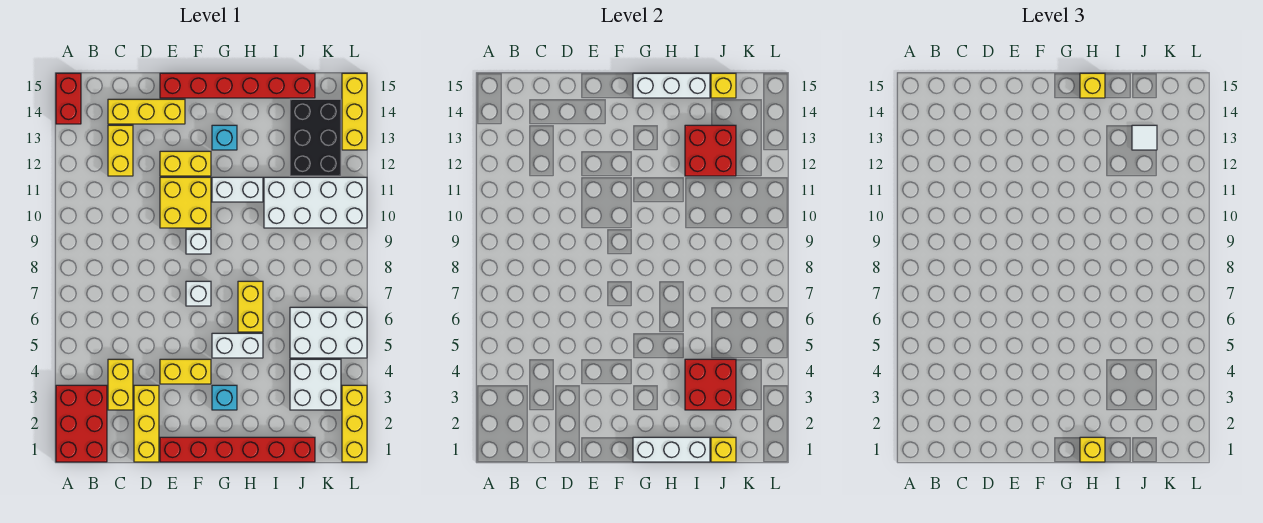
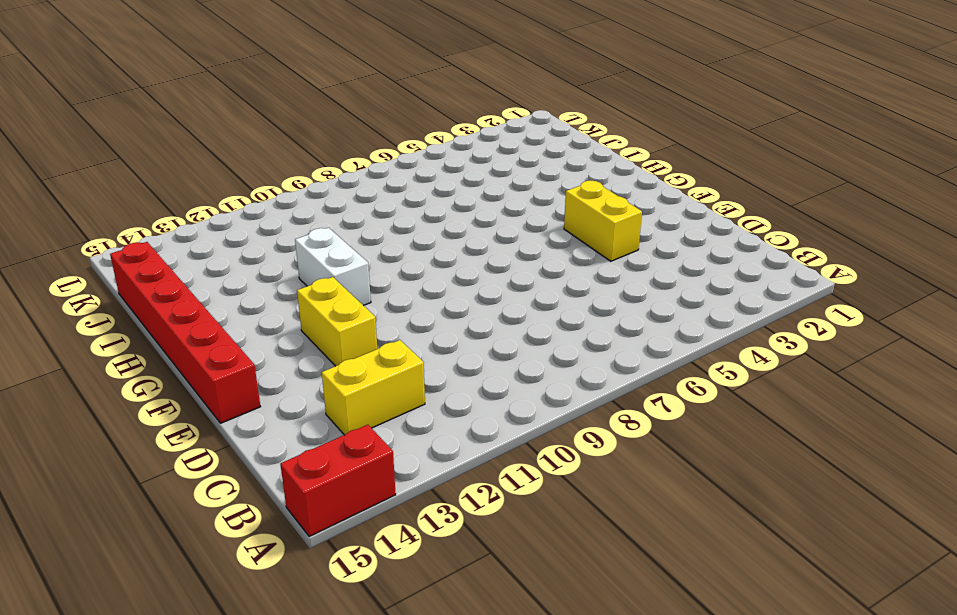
none -> red brick A1:B3 level 1
none -> yellow brick C3:C4 level 1
none -> yellow brick C14:E14 level 1
none -> yellow brick D1:D3 level 1

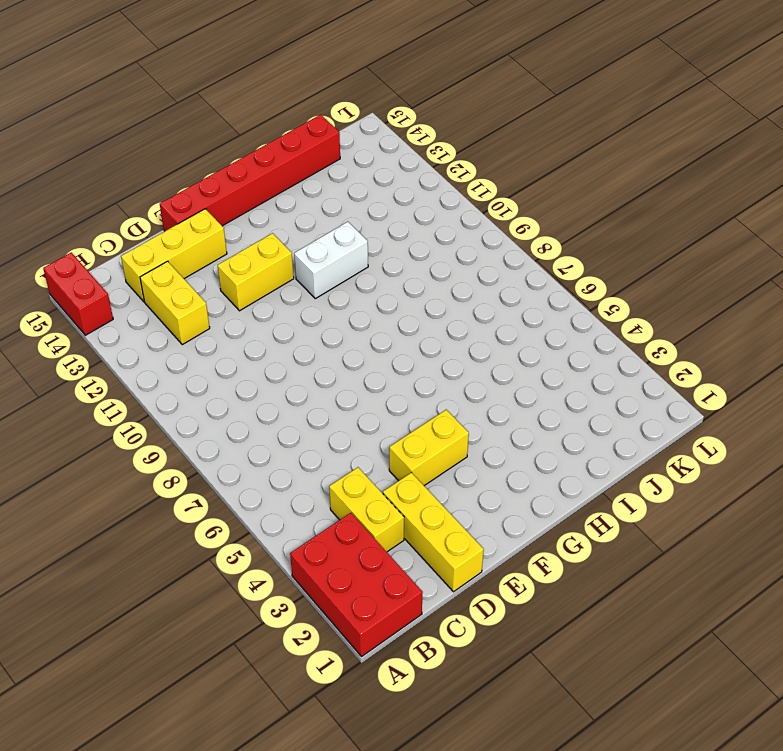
none -> red brick E1:J1 level 1
none -> yellow brick E10:F11 level 1
none -> white brick F7 level 1
none -> white brick F9 level 1

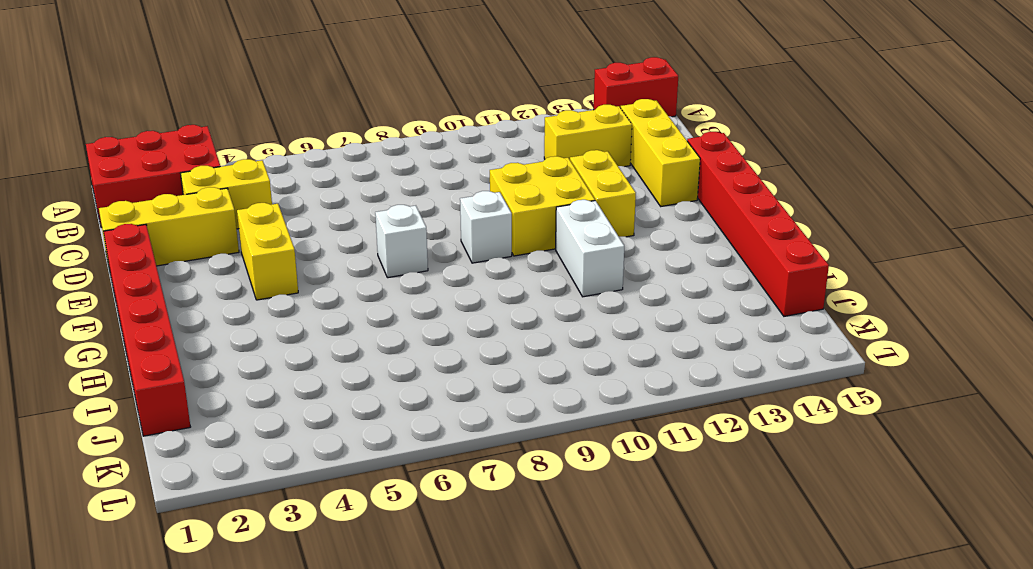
none -> cyan brick G3 level 1
none -> white brick G5:H5 level 1
none -> cyan brick G13 level 1
none -> yellow brick H6:H7 level 1

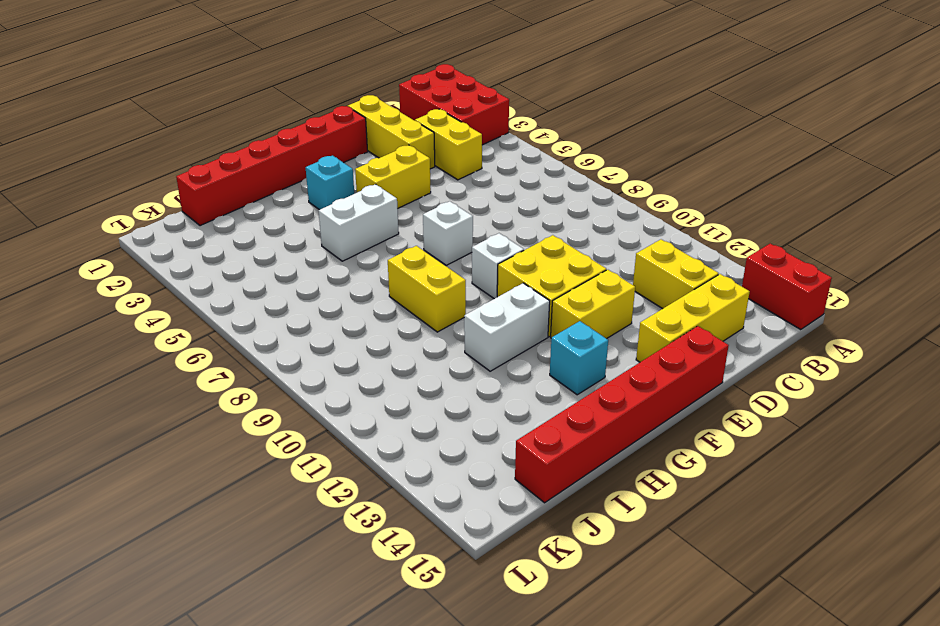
yellow brick H8:H9 level 1 -> yellow brick H6:H7 level 1
none -> white brick I10:L11 level 1
none -> white brick J3:K4 level 1
none -> white brick J5:L6 level 1
none -> black brick J12:K14 level 1

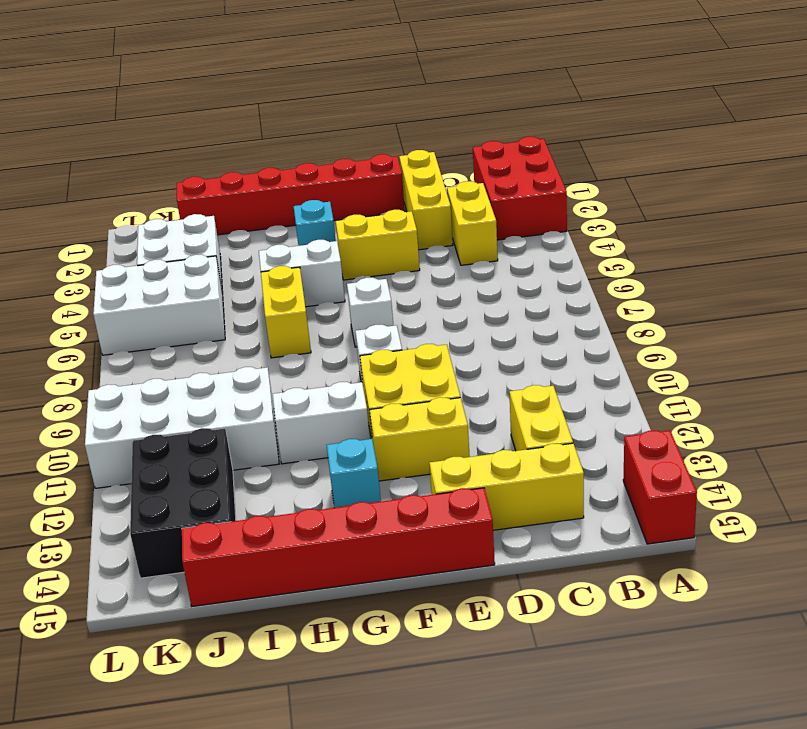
none -> yellow brick L1:L3 level 1
none -> yellow brick L13:L15 level 1
none -> white brick G1:I1 level 2
none -> white brick G15:I15 level 2

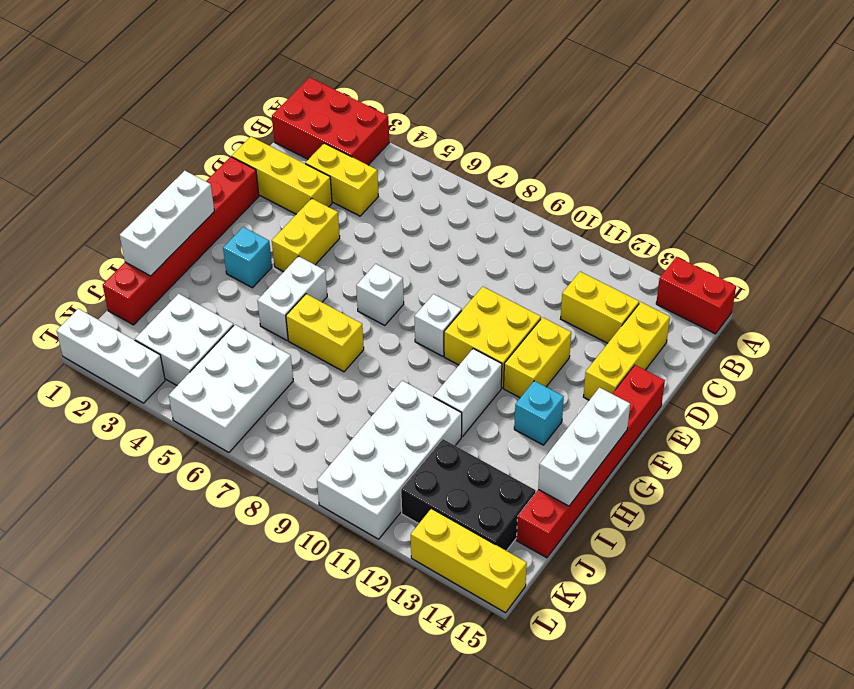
white brick L1:L3 level 1 -> yellow brick L1:L3 level 1
none -> red brick I3:J4 level 2
none -> red brick I12:J13 level 2
none -> yellow brick J1 level 2
none -> yellow brick J15 level 2

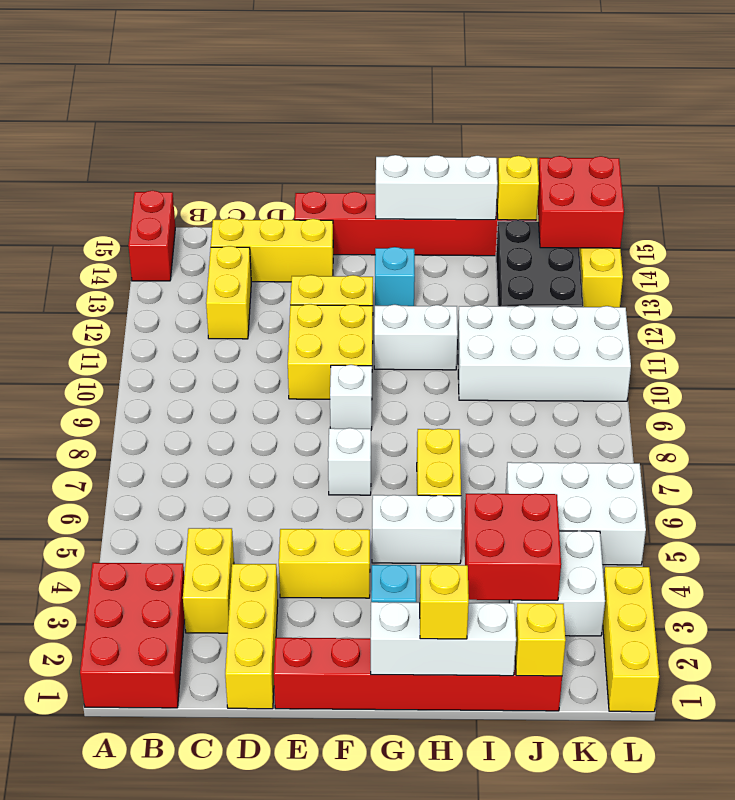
red brick K14:L15 level 2 -> red brick I12:J13 level 2
none -> yellow brick H15 level 3
none -> white tile J13 level 3

